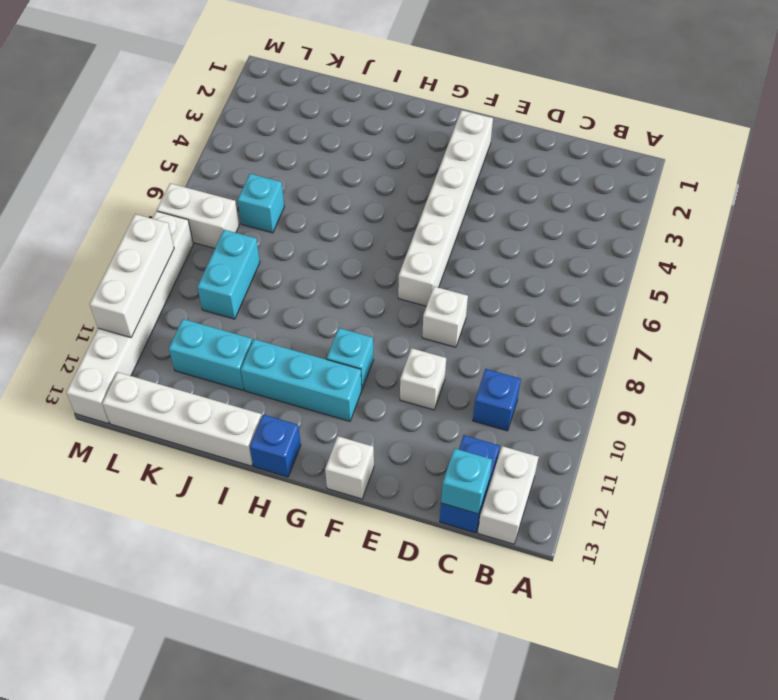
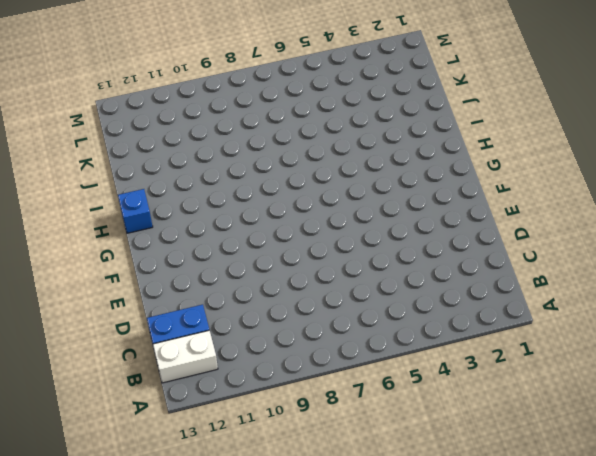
none -> blue brick C10 level 1
none -> white brick E8 level 1
none -> white brick E10 level 1

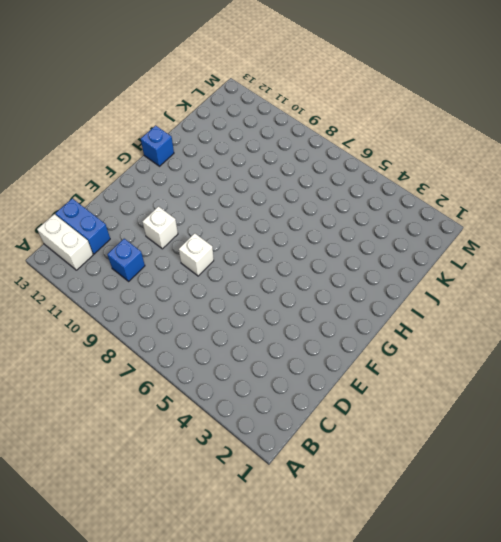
none -> white brick F2:F7 level 1
none -> white brick F13 level 1
none -> cyan brick G10 level 1

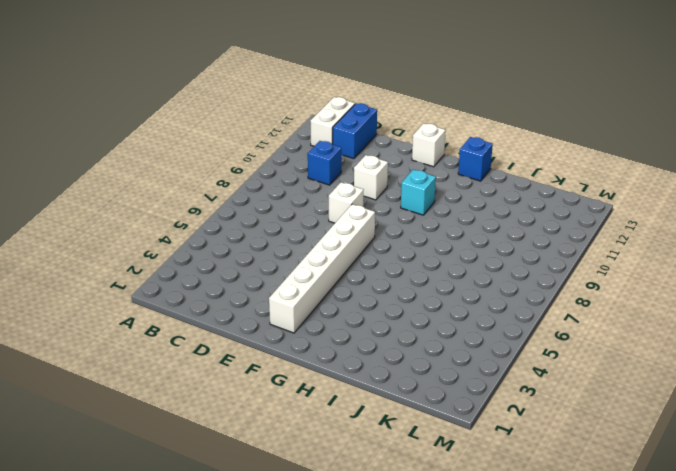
none -> cyan brick G11:I11 level 1
none -> white brick I13:L13 level 1
none -> cyan brick J11:K11 level 1

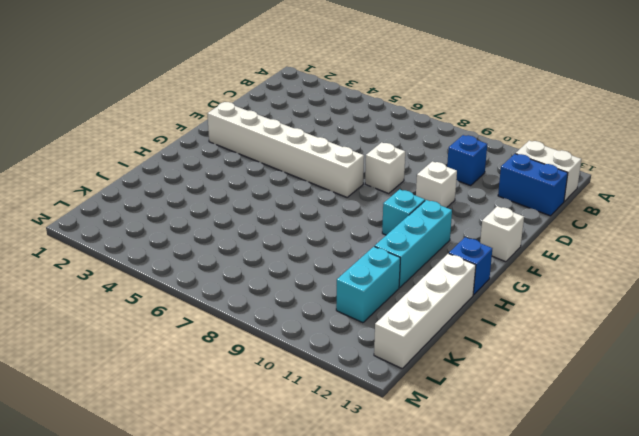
none -> cyan brick K6 level 1
none -> cyan brick K8:K9 level 1
none -> white brick L7:M7 level 1

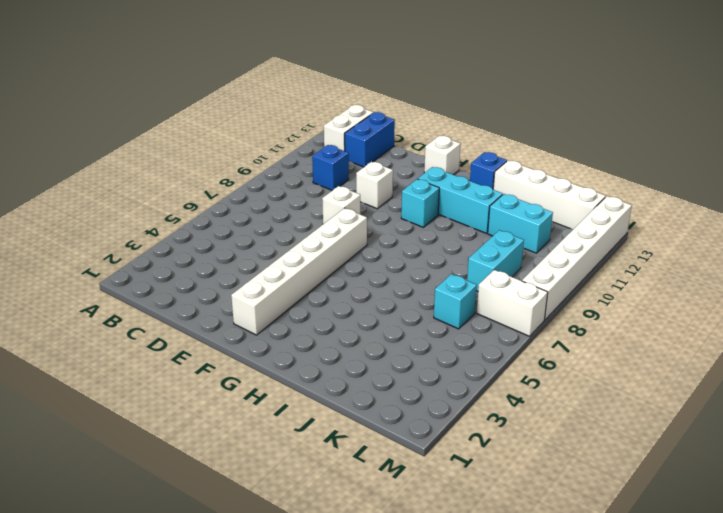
none -> cyan brick C13 level 2
none -> white brick M9:M11 level 2

